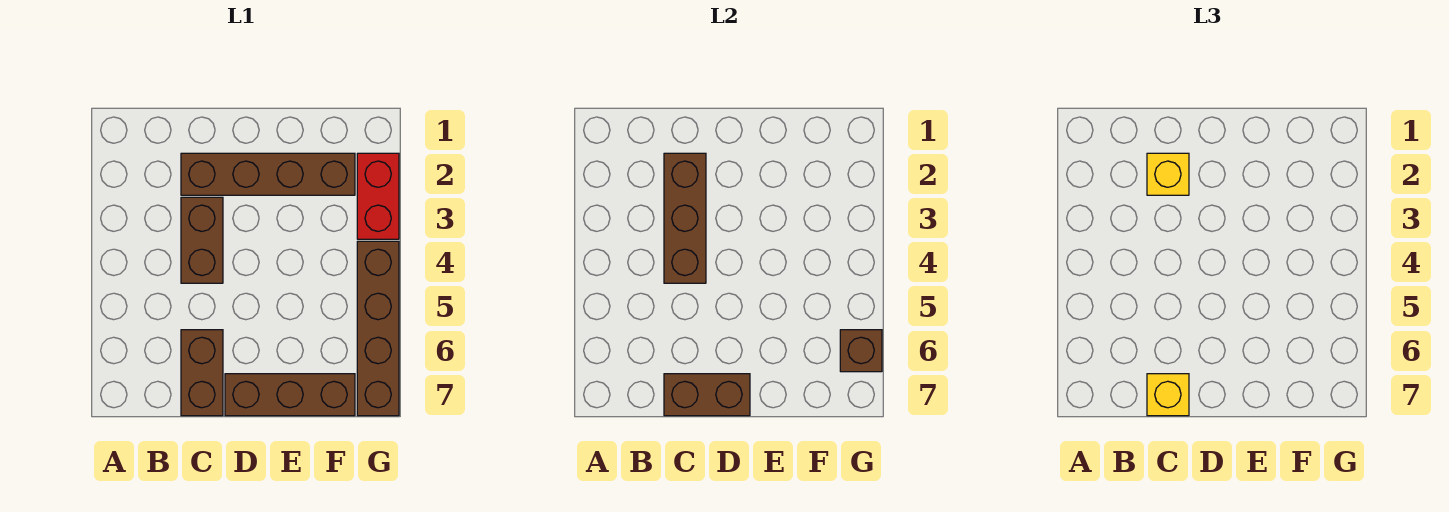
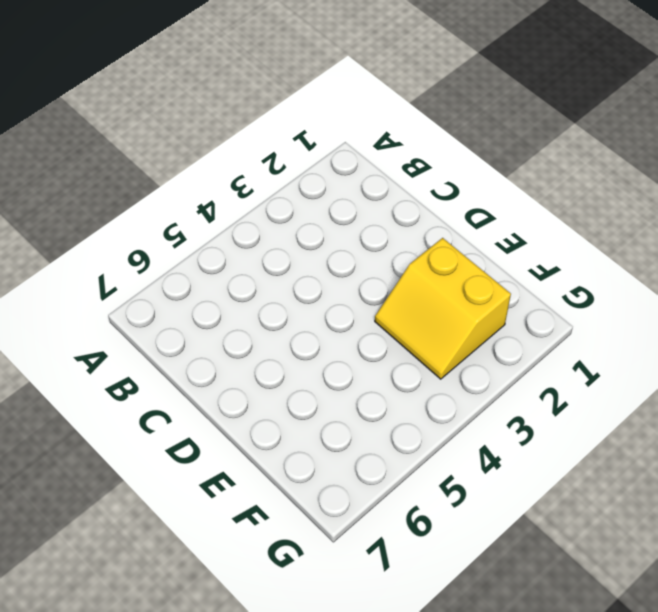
yellow slope E2:F3 level 1 top 2 -> brown brick C2:F2 level 1
none -> brown brick C3:C4 level 1
none -> brown brick C6:C7 level 1

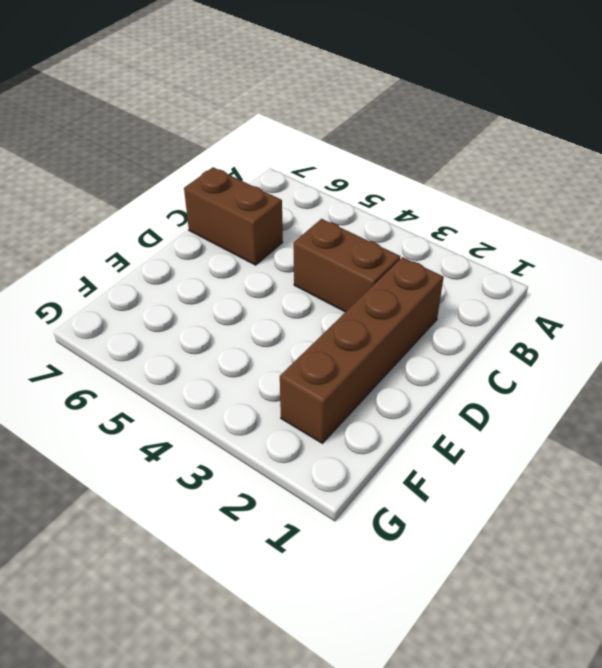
none -> brown brick D7:F7 level 1
none -> red brick G2:G3 level 1

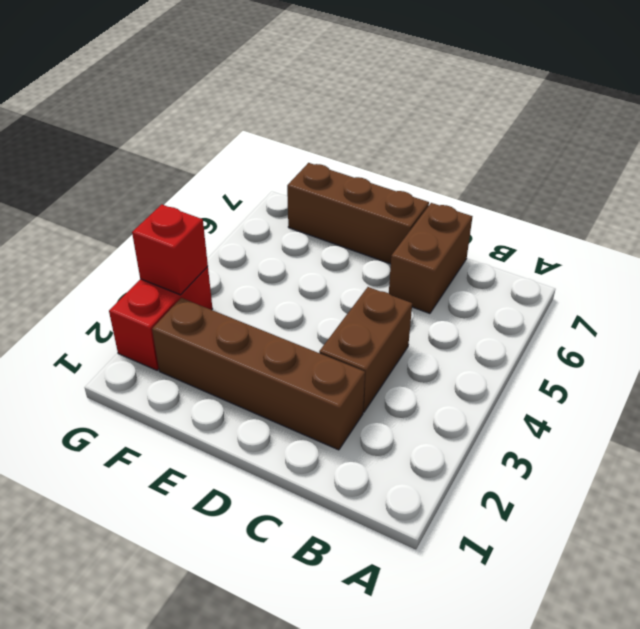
red brick G3 level 2 -> none
none -> brown brick G4:G7 level 1
none -> brown brick C2:C4 level 2

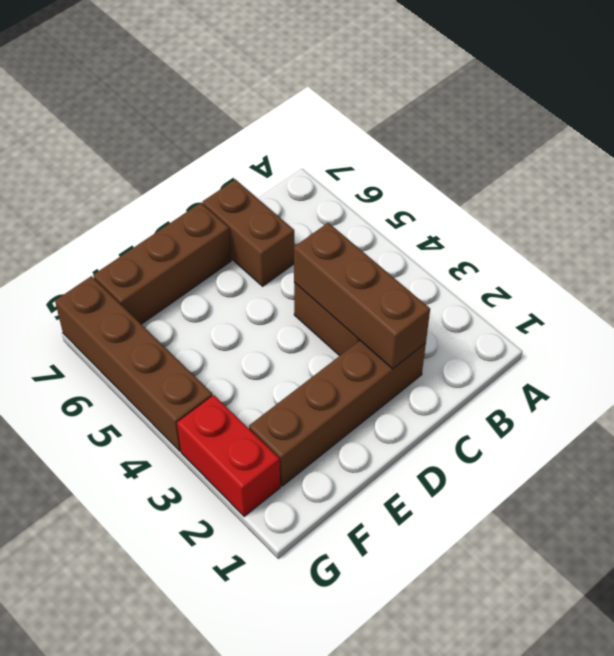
none -> brown brick C7:D7 level 2
none -> brown brick G6 level 2

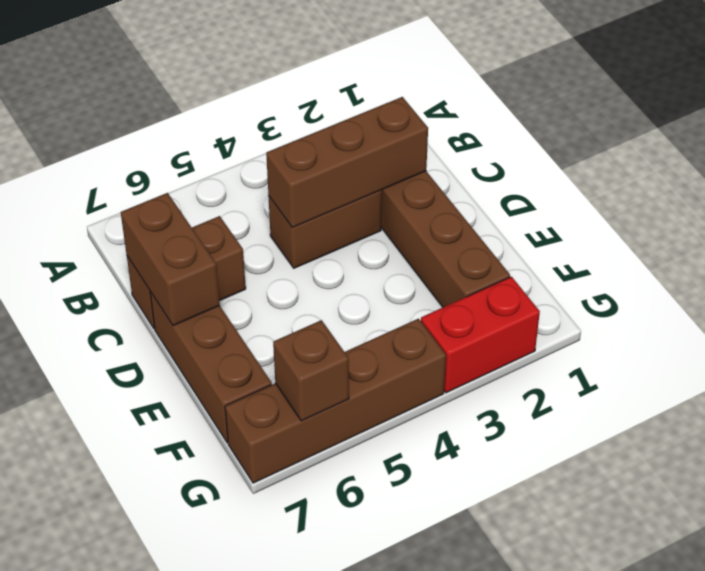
none -> yellow brick C2 level 3
none -> yellow brick C7 level 3

